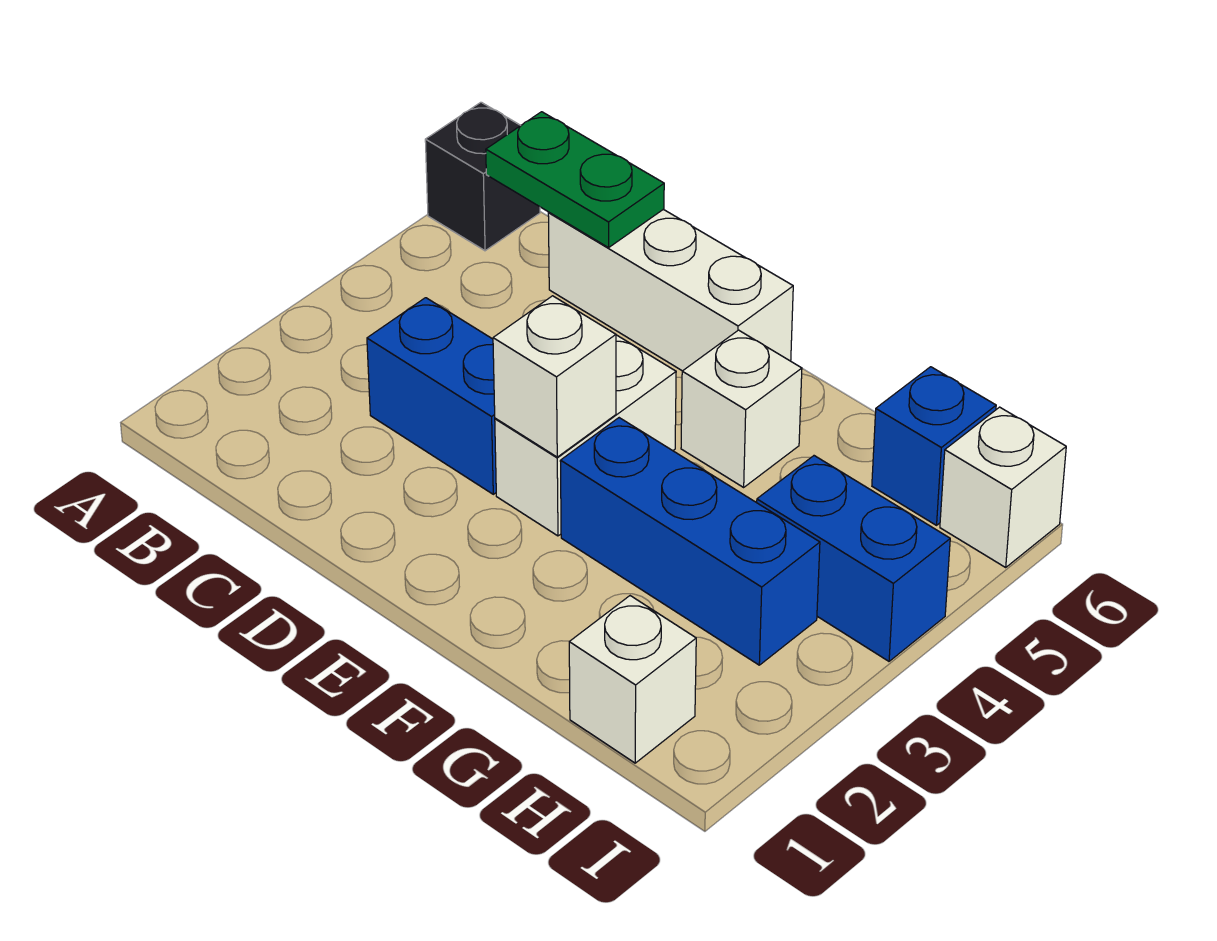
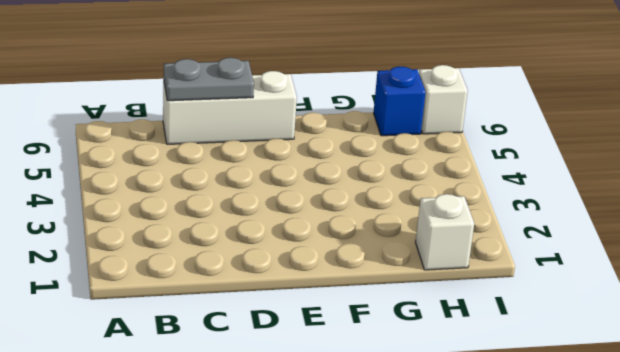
grey plate C6:D6 level 2 -> green plate B6:C6 level 2
none -> black brick A6 level 1
none -> blue brick C3:D3 level 1
none -> white brick E3:E4 level 1

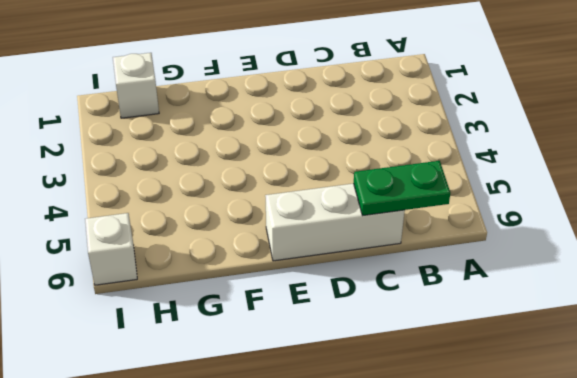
none -> black brick A6 level 1
none -> blue brick C3:D3 level 1
none -> white brick E3:E4 level 1

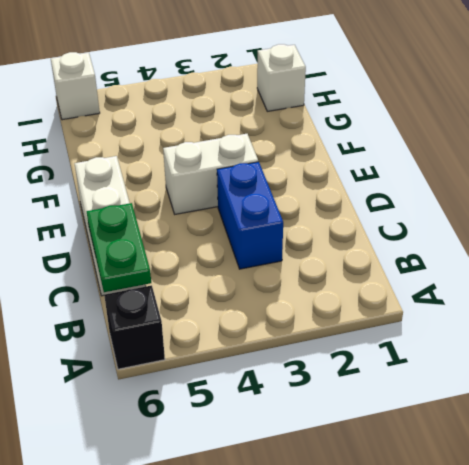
none -> blue brick F3:H3 level 1
none -> white brick F5 level 1
none -> blue brick H4:I4 level 1

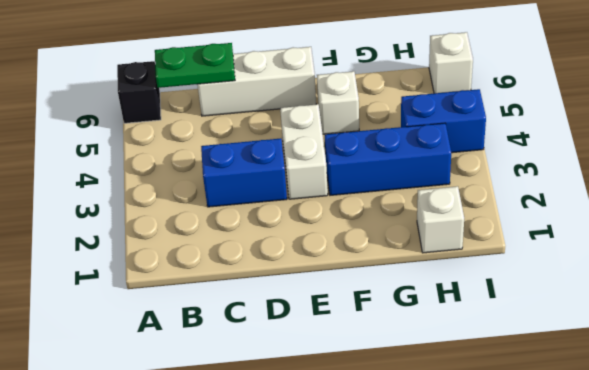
none -> blue brick H6 level 1
none -> white brick E3 level 2

